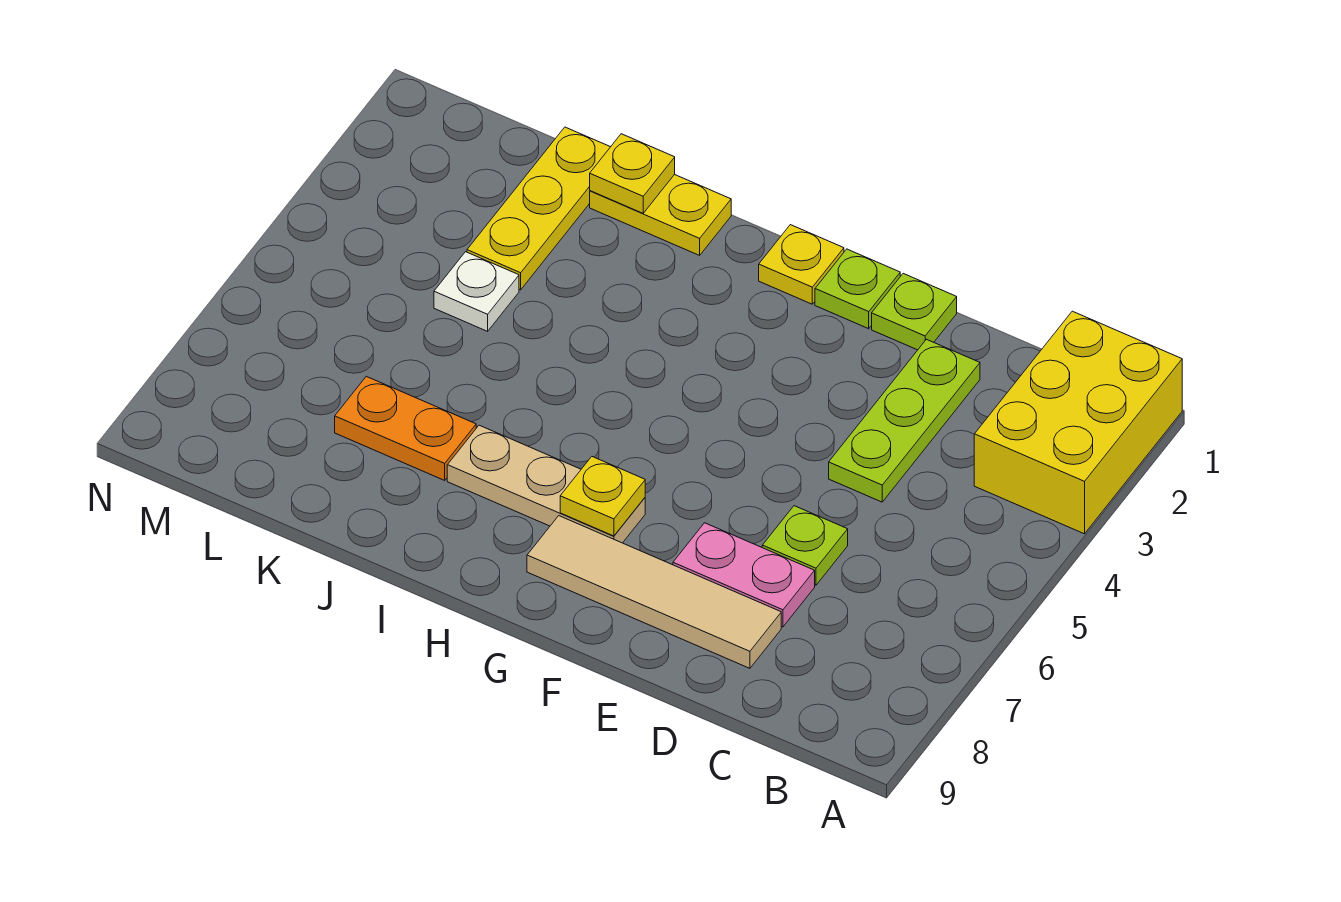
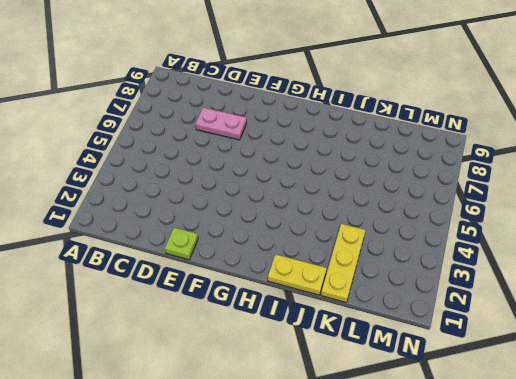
none -> yellow brick A1:B3 level 1
none -> lime plate D2:D4 level 1
none -> lime plate D6 level 1

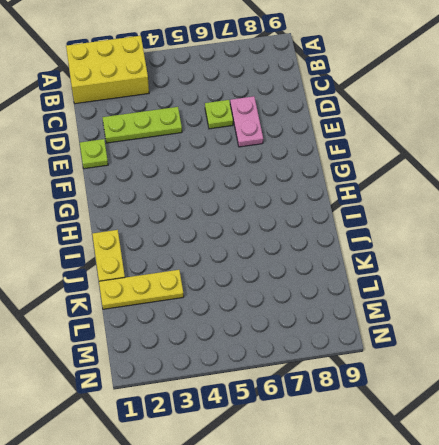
none -> tan tile D8:G8 level 1
none -> lime plate F1 level 1
none -> yellow plate G1 level 1

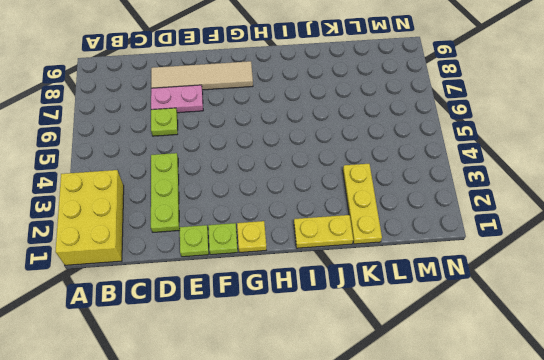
none -> tan plate G7:I7 level 1
none -> orange plate J7:K7 level 1
none -> white plate K4 level 1

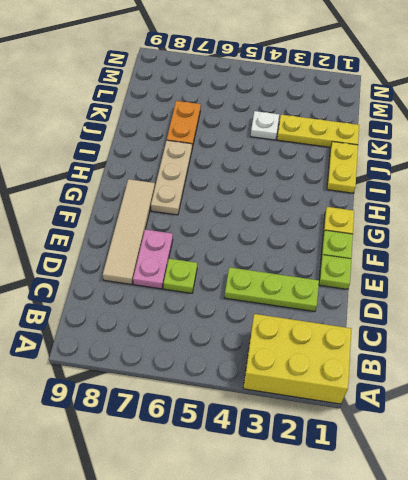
none -> yellow plate G7 level 2
none -> yellow plate J1 level 2

